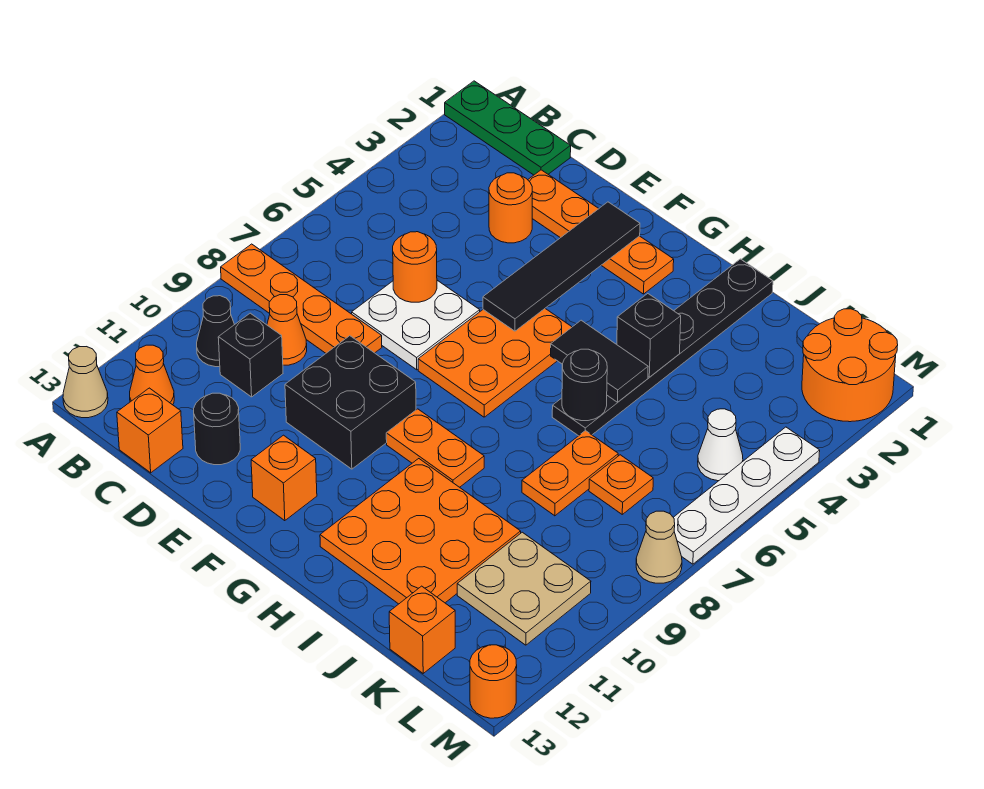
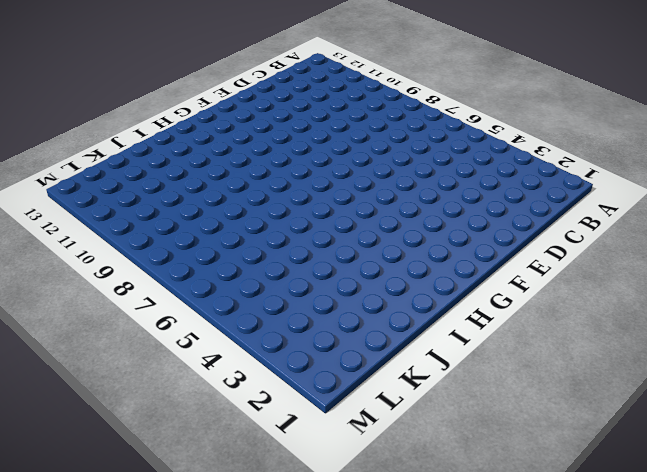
none -> green plate A1:C1 level 1
none -> orange plate A8:D8 level 1
none -> tan cone A13 level 1
none -> black cone B10 level 1

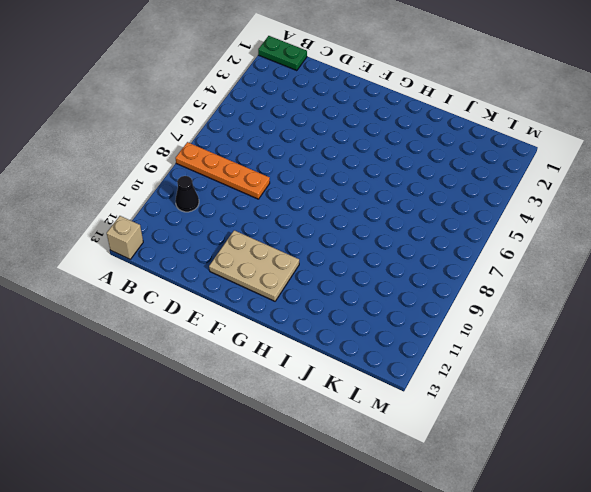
green plate A1:B1 level 1 -> green plate A1:C1 level 1
tan brick A13 level 1 -> tan cone A13 level 1
tan plate E11:G12 level 1 -> orange brick F12 level 1
none -> orange cone B12 level 1
none -> orange cone C9 level 1
none -> black brick C10 level 1
none -> orange brick C13 level 1

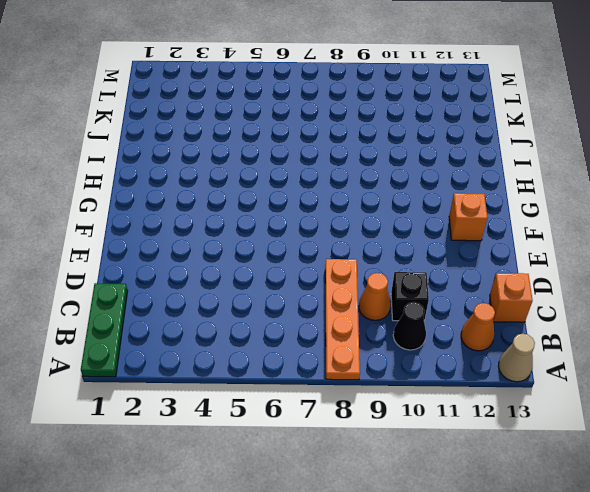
none -> orange plate D2:G2 level 1
none -> orange round brick D3 level 1
none -> white plate D6:E7 level 1
none -> black round brick D12 level 1

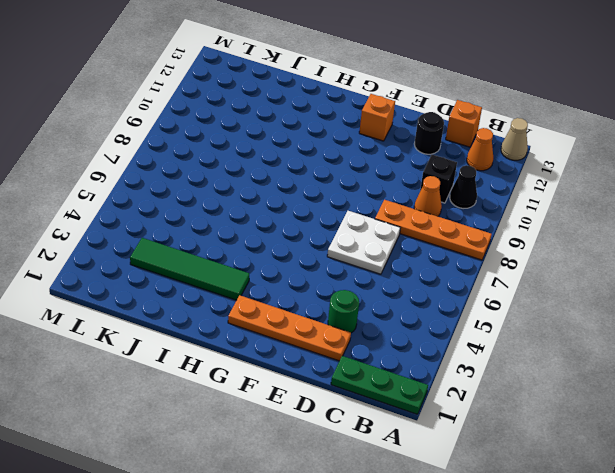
green round brick D3 level 1 -> orange round brick D3 level 1
green tile H3:K3 level 1 -> black plate I1:I6 level 1
none -> black brick E9:F10 level 1
none -> orange plate F5:G7 level 1
none -> orange plate G9:H9 level 1
none -> orange plate H10:J12 level 1

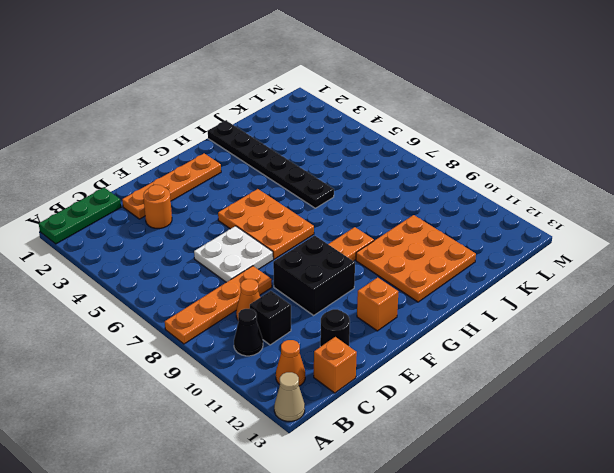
none -> orange plate J7:J8 level 1
none -> orange plate K7 level 1
none -> tan plate K10:L11 level 1
none -> orange brick K13 level 1

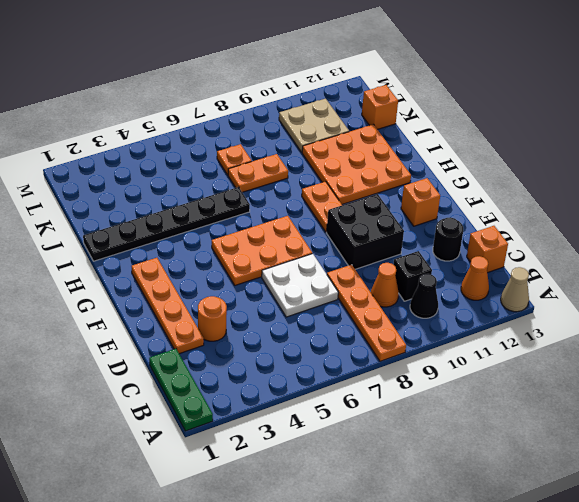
none -> orange round brick L1:M2 level 1
none -> white cone L5 level 1
none -> white plate M4:M7 level 1
none -> tan cone M8 level 1

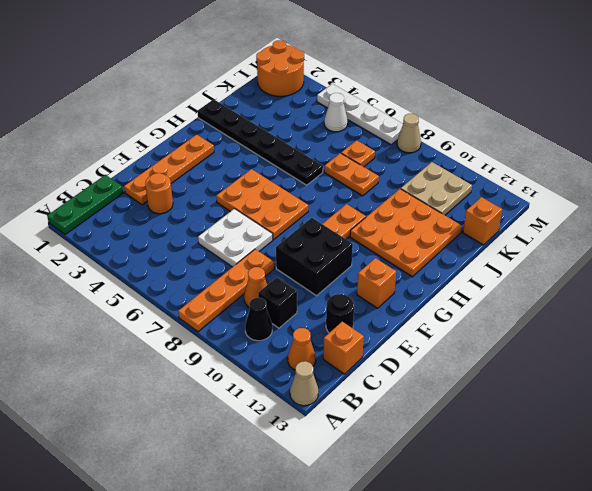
none -> orange round brick M13 level 1
none -> orange round brick D6 level 2
none -> black tile F2:F5 level 2
none -> black tile H5:I5 level 2

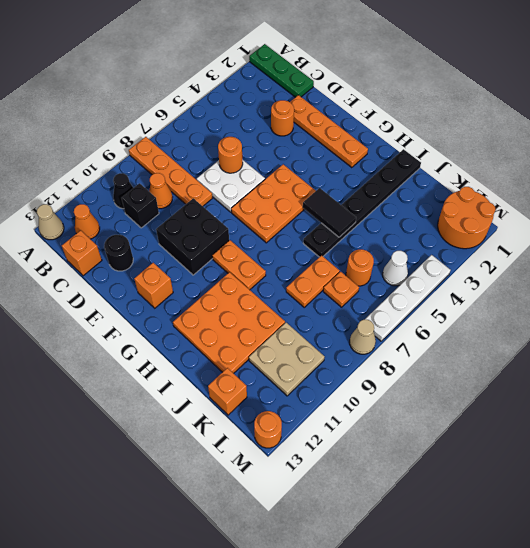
orange round brick K6 level 1 -> none
none -> black tile F2:F5 level 2
none -> black brick I4 level 2
none -> black round brick I6 level 2

